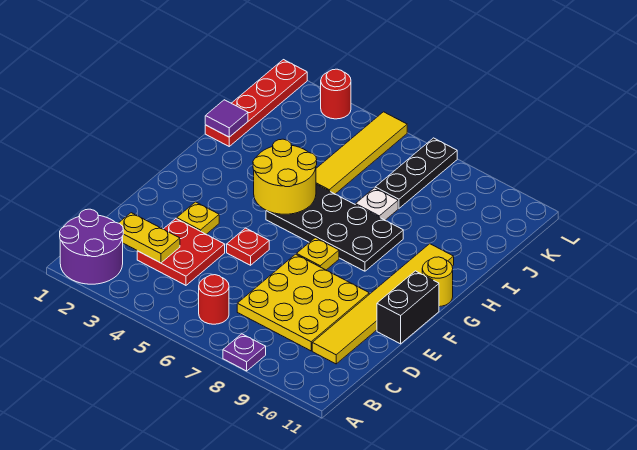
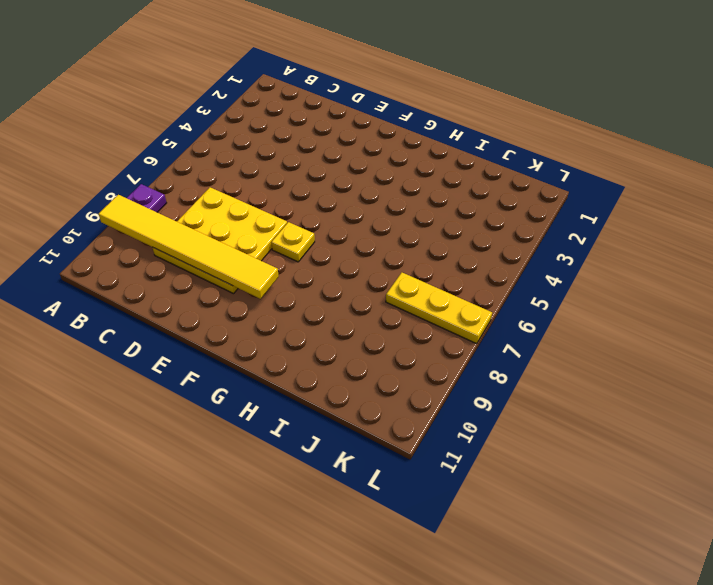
yellow tile A9:F9 level 2 -> yellow tile C10:H10 level 1
yellow plate J7:L7 level 1 -> black plate J7:L7 level 1
none -> purple round brick A1:B2 level 1
none -> red round brick B6 level 1
none -> red plate C3:D4 level 1

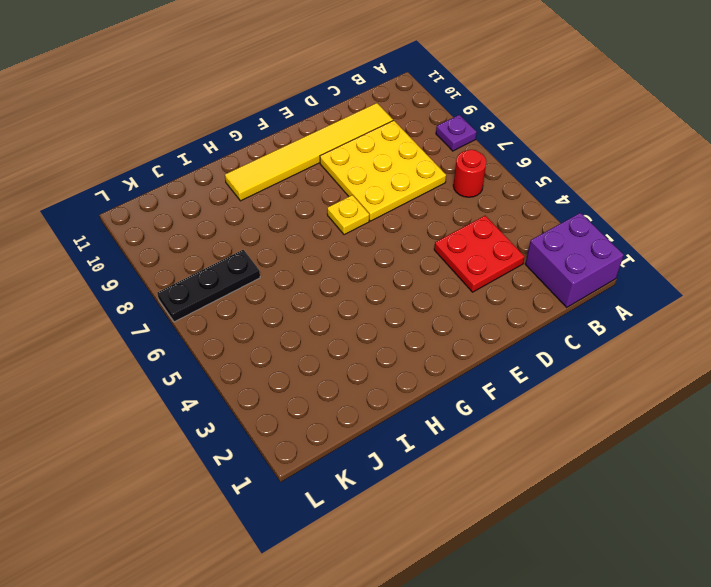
purple brick A1:B2 level 1 -> purple round brick A1:B2 level 1
none -> yellow plate E3 level 1
none -> red plate E5 level 1
none -> black brick E11:F11 level 1

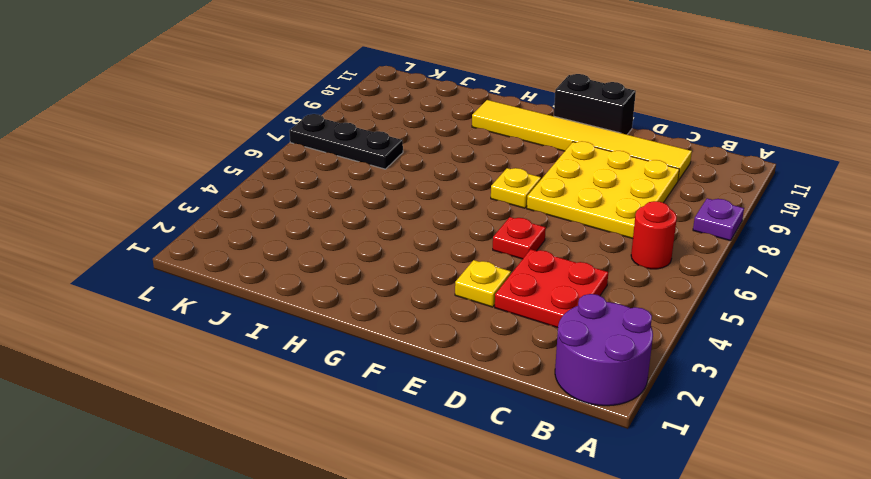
none -> black plate G5:H8 level 1
none -> yellow round brick G11 level 1
none -> red plate I1:L1 level 1

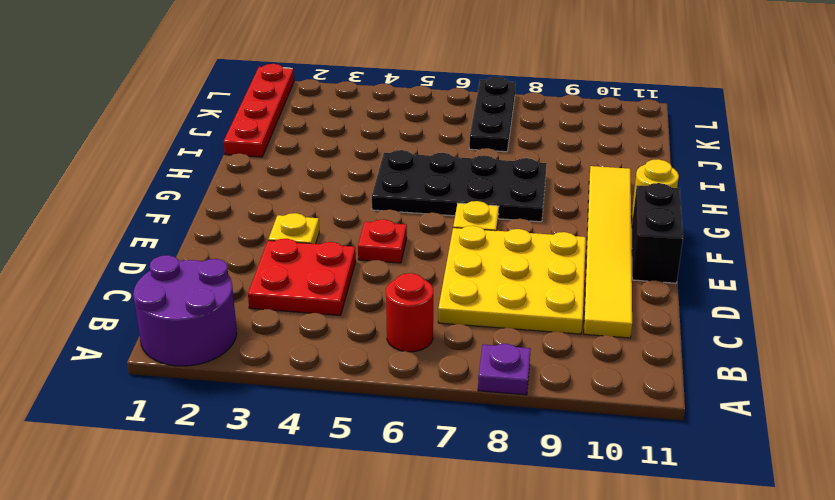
none -> yellow tile I5:L5 level 1
none -> white plate I7 level 1
none -> red round brick L3 level 1

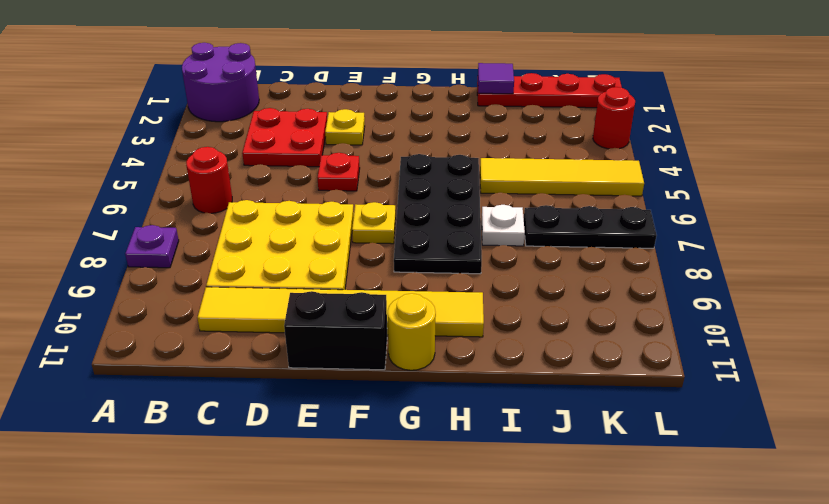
none -> yellow plate C2:C3 level 2
none -> yellow round brick G4:H5 level 2

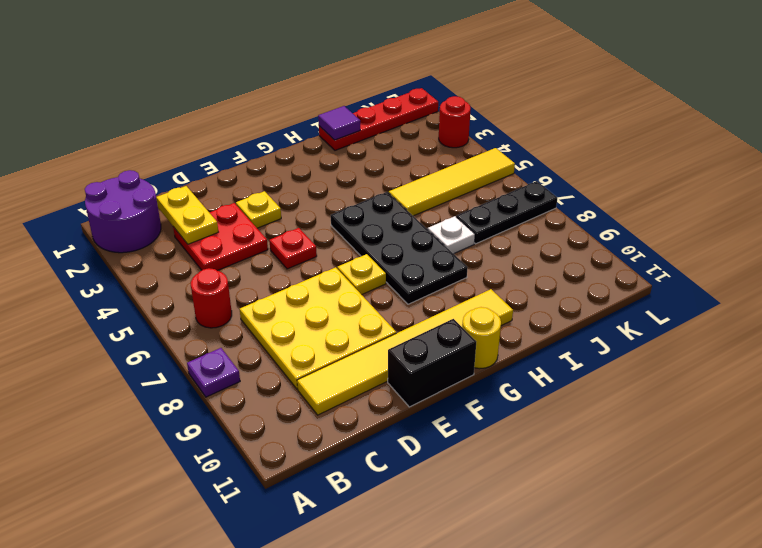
none -> yellow round brick G4:H5 level 2

